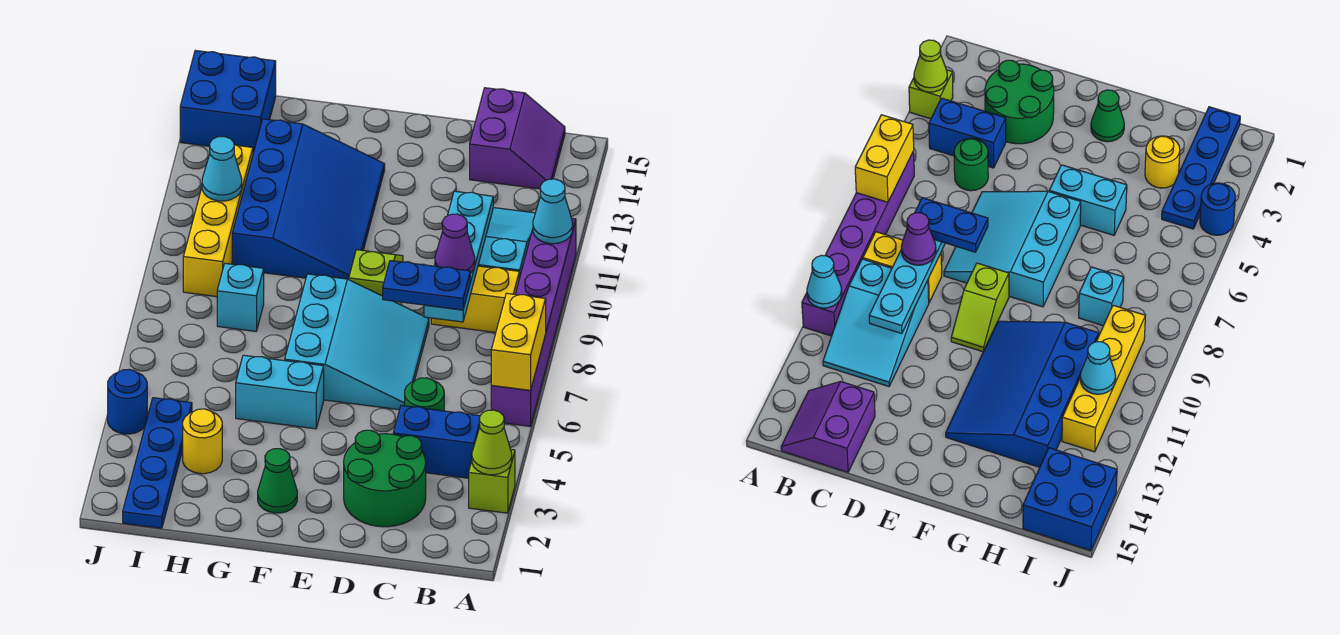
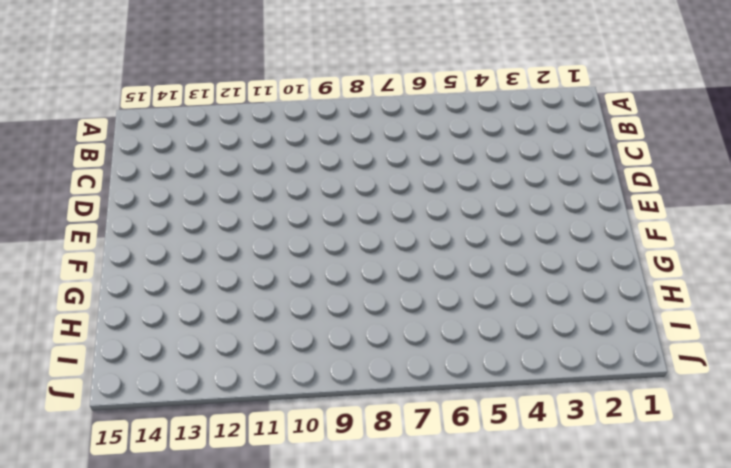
none -> lime brick A3 level 1
none -> purple brick A6:A11 level 1
none -> blue brick B4:C4 level 1

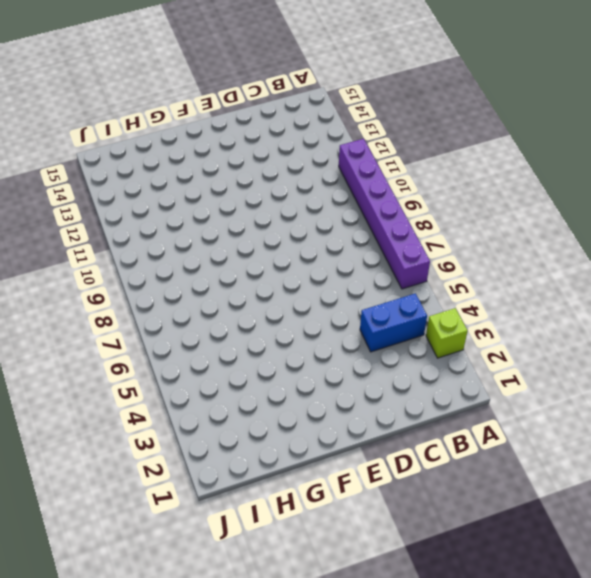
none -> yellow brick B9:C9 level 1
none -> cyan slope B10:C12 level 1 top 10
none -> purple slope B14:C15 level 1 top C

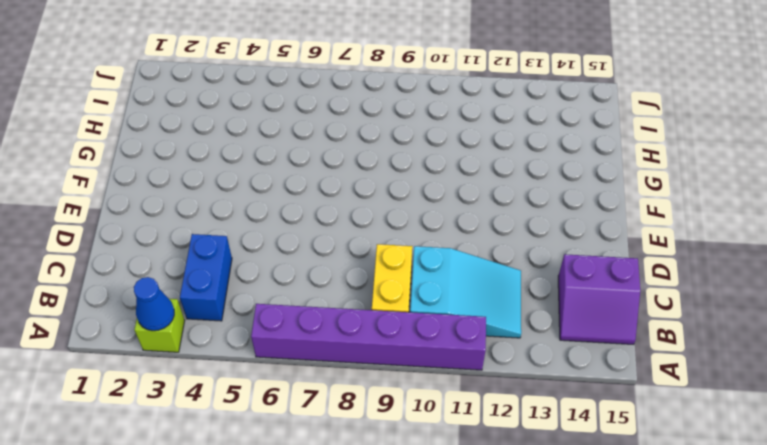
blue cone A3 level 2 -> lime cone A3 level 2
none -> green round brick C2:D3 level 1
none -> green round brick C5 level 1
none -> cyan slope D6:F8 level 1 top F

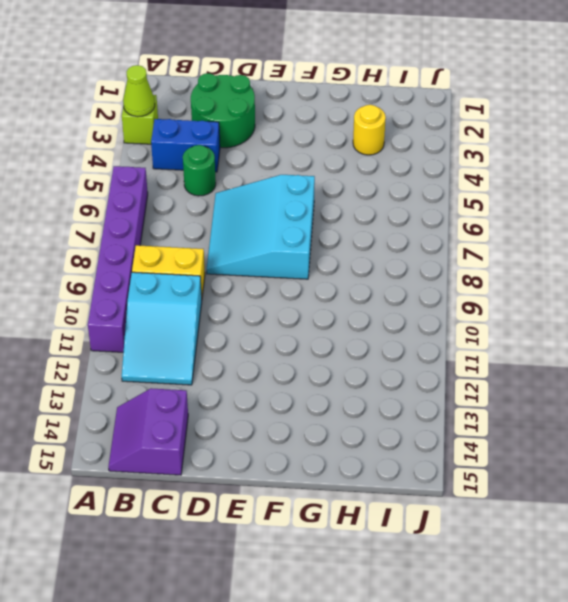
none -> lime slope E9:E10 level 1 top 9
none -> green cone F2 level 1
none -> cyan brick F5:G5 level 1

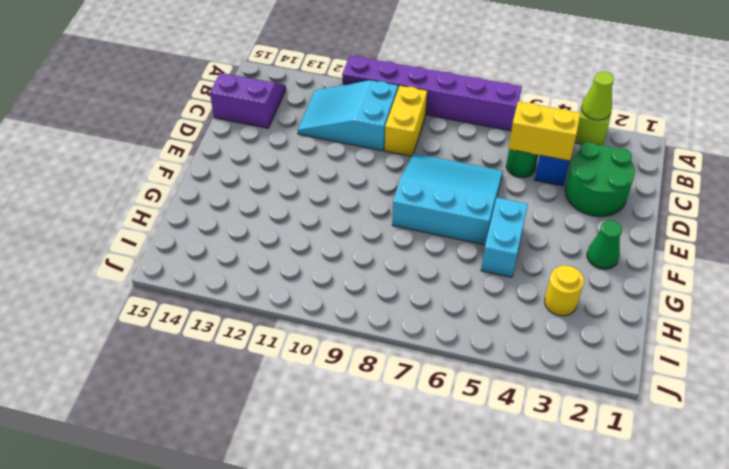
yellow brick C4:C5 level 2 -> yellow brick A6:A7 level 2
none -> lime slope E9:E10 level 1 top 9
none -> blue slope F10:H13 level 1 top H
none -> cyan brick H8 level 1

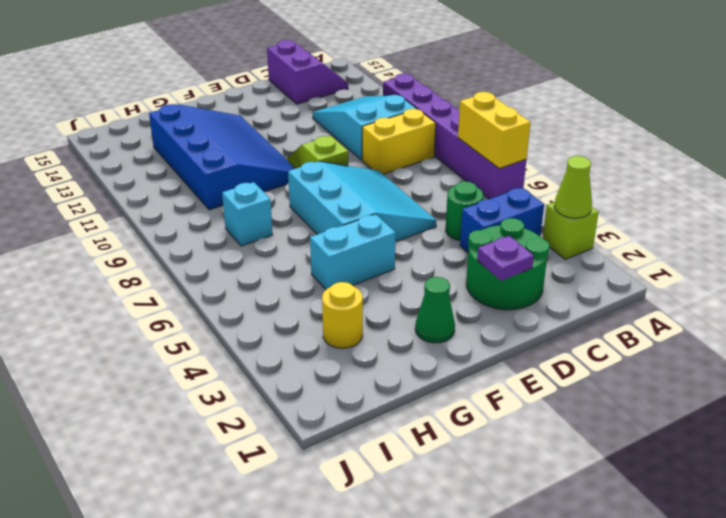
purple plate D2 level 2 -> none
none -> blue plate I1:I4 level 1
none -> yellow brick I9:I12 level 1
none -> blue brick I14:J15 level 1

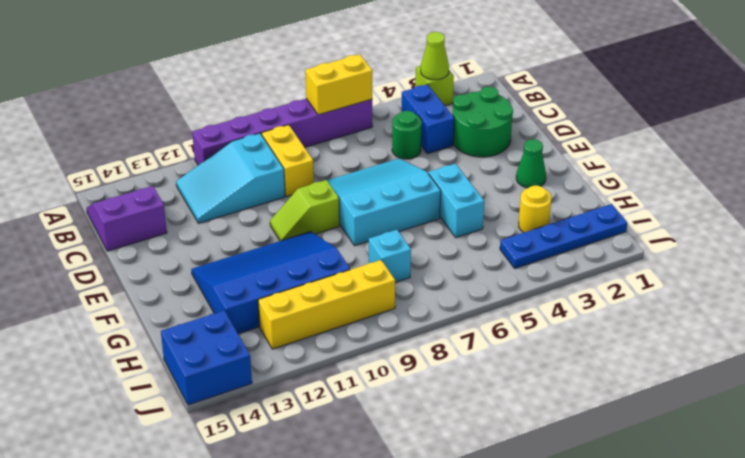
none -> blue round brick J4 level 1
none -> cyan cone A11 level 2
none -> cyan plate C8:C11 level 2

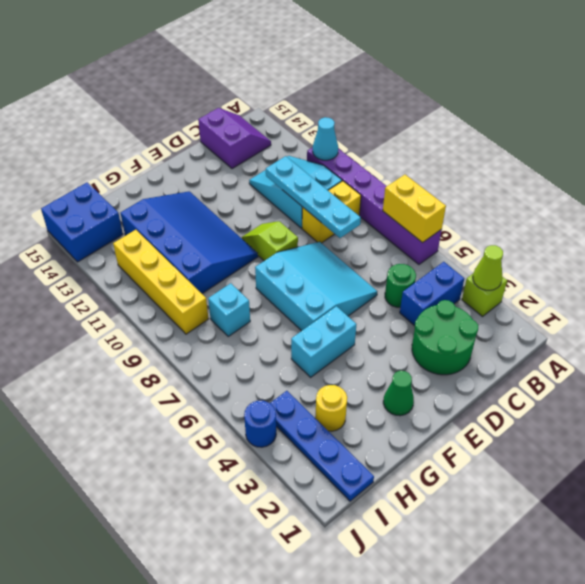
none -> cyan cone I11 level 2
none -> blue plate C8:D8 level 3
none -> purple cone C9 level 3

